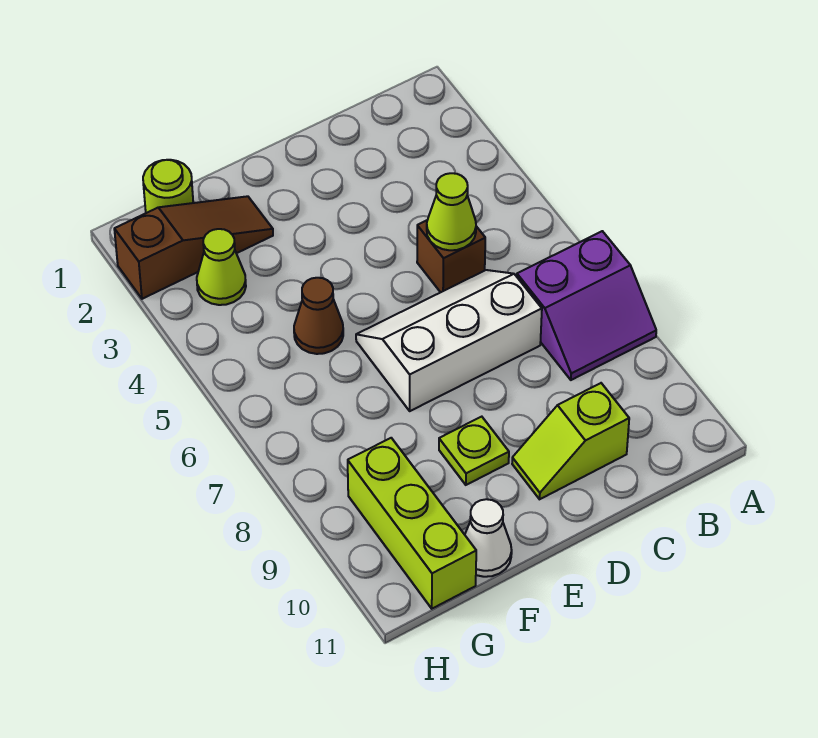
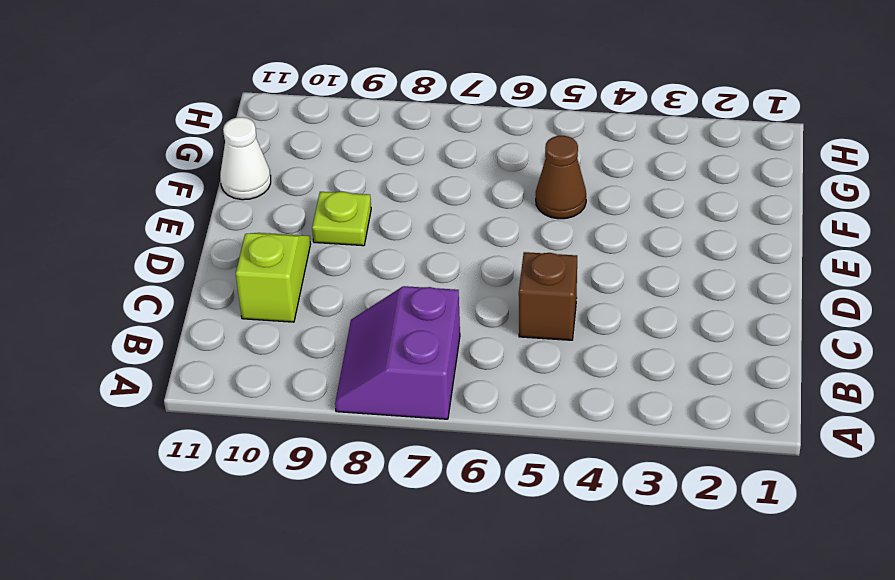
none -> white slope C6:E7 level 1 top 7
none -> brown slope F2:H2 level 1 top H
none -> lime round brick G1 level 1

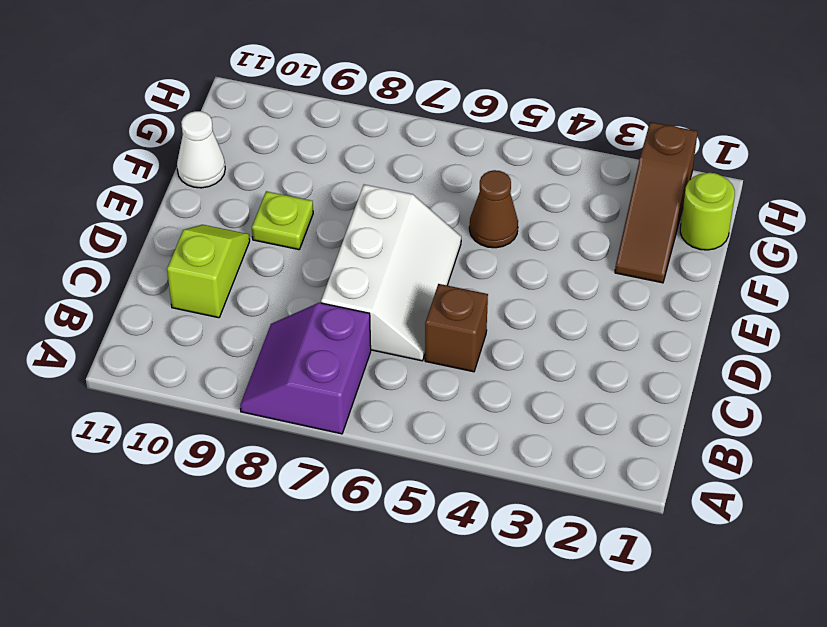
none -> lime cone G3 level 1
none -> lime brick G9:G11 level 1
none -> lime cone C5 level 2

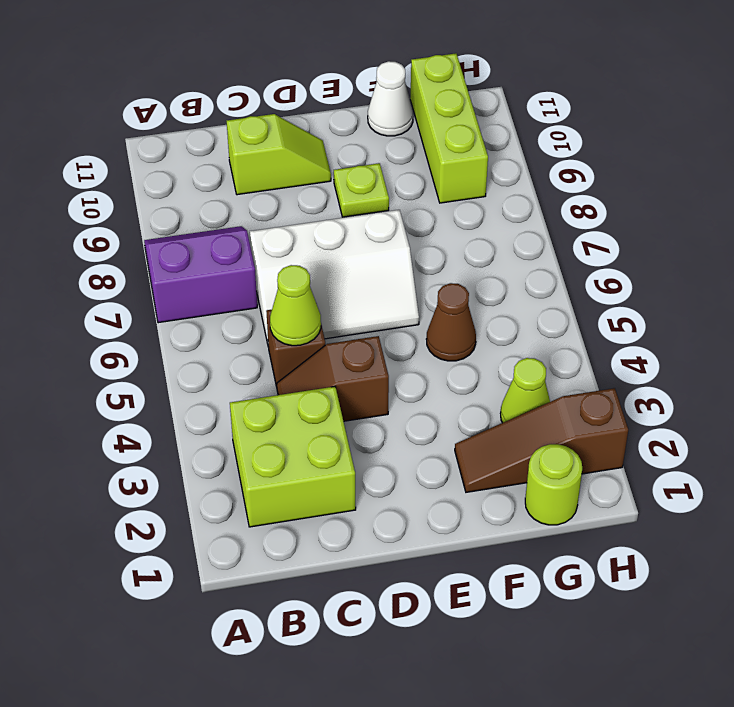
lime brick B2:C3 level 1 -> none
brown slope C4:D4 level 1 top D -> none

